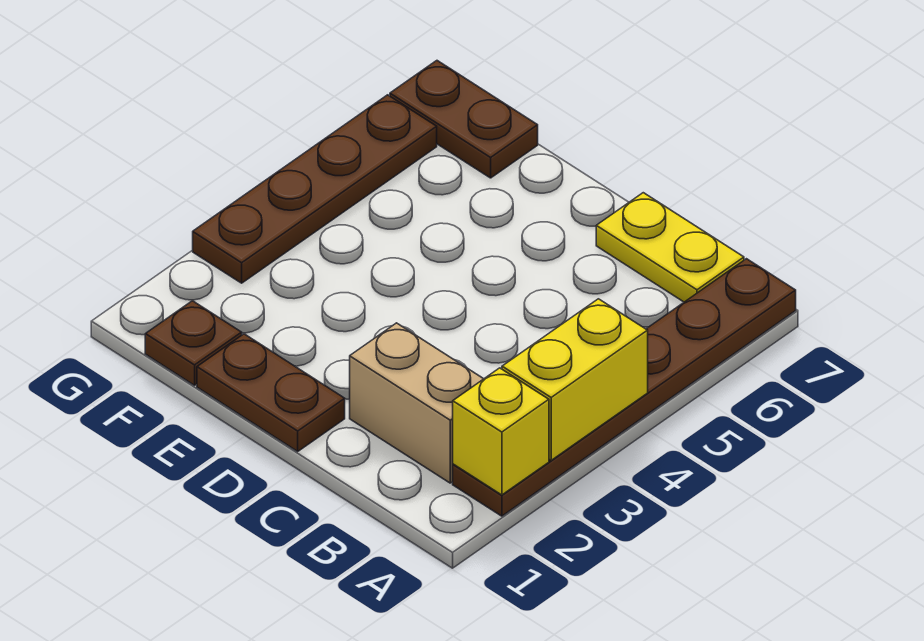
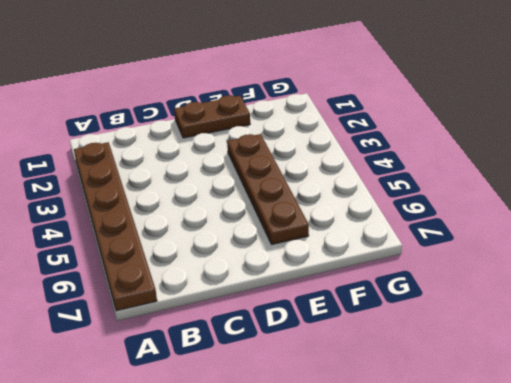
brown plate E3:E6 level 1 -> brown plate G3:G6 level 1
none -> tan brick B2:C2 level 1
none -> yellow plate B7:C7 level 1

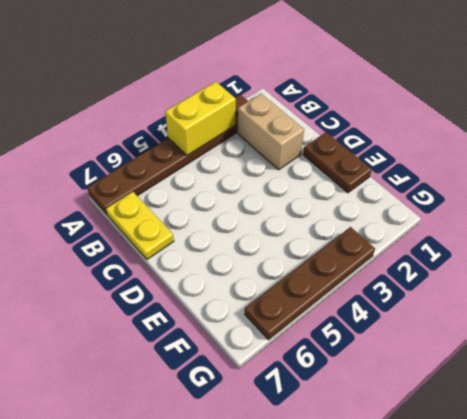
none -> brown plate F1 level 1
none -> brown plate F7:G7 level 1

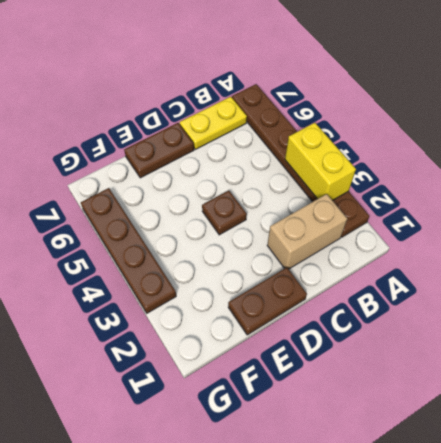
brown plate D4 level 1 -> brown plate F1 level 1
brown plate D7:E7 level 1 -> brown plate F7:G7 level 1
none -> yellow brick A2 level 2

